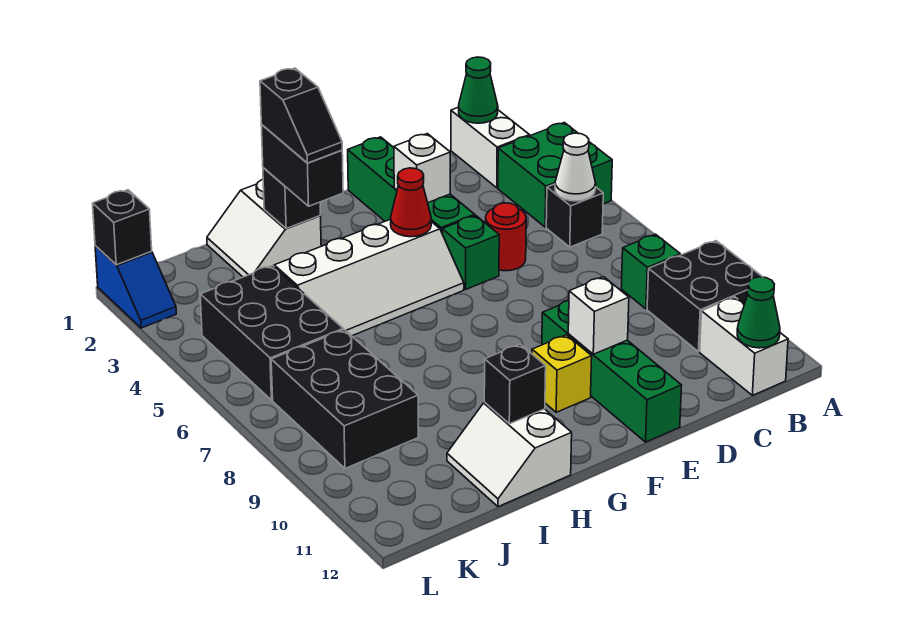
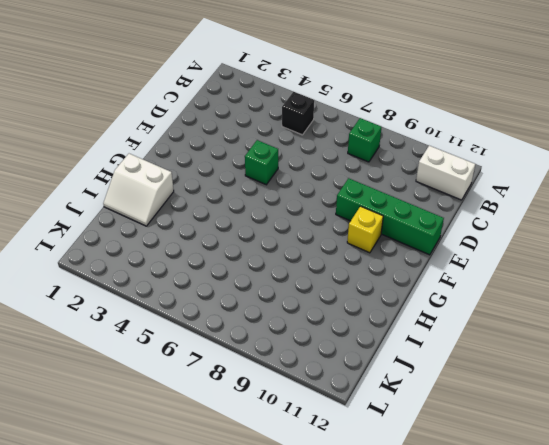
none -> green brick A3:B4 level 1
none -> black brick A9:B10 level 1
none -> white brick B1:B2 level 1

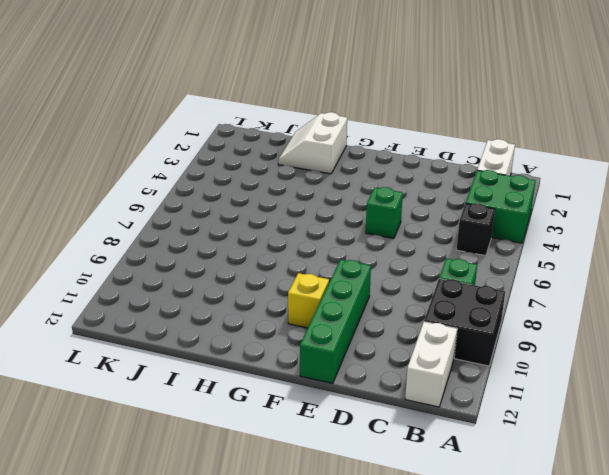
none -> red round brick D5 level 1
none -> green brick E1:E4 level 1
none -> white slope F4:I5 level 1 top 4

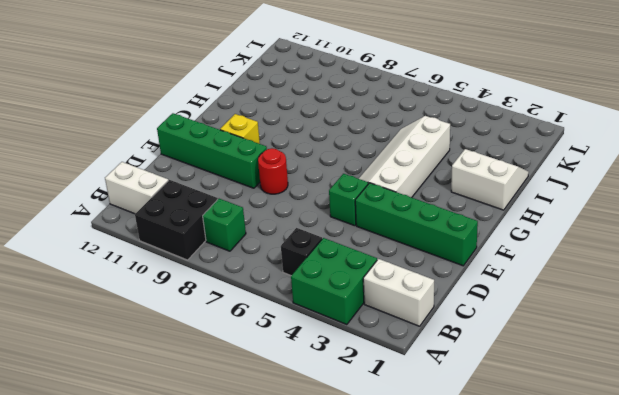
red round brick E8 level 1 -> red round brick D5 level 1
none -> white slope H11:I12 level 1 top H
none -> black brick J4:K6 level 1
none -> black brick J7:K9 level 1

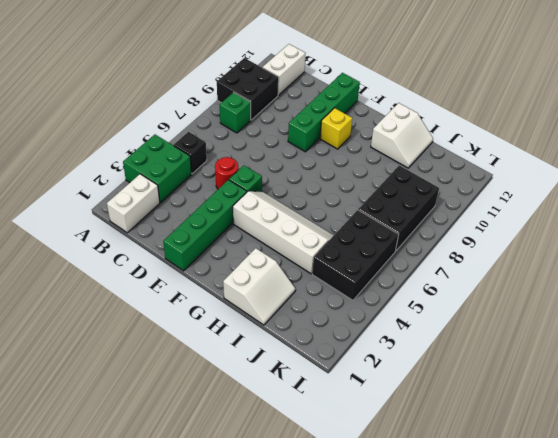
none -> blue slope L1:L2 level 1 top 1
none -> green cone B1 level 2
none -> white cone B5 level 2

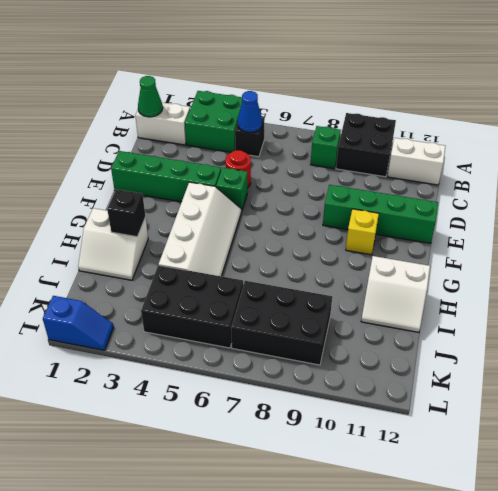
blue cone B5 level 2 -> white cone B5 level 2
none -> green cone B12 level 2
none -> white brick E3 level 2
none -> white brick E10 level 2

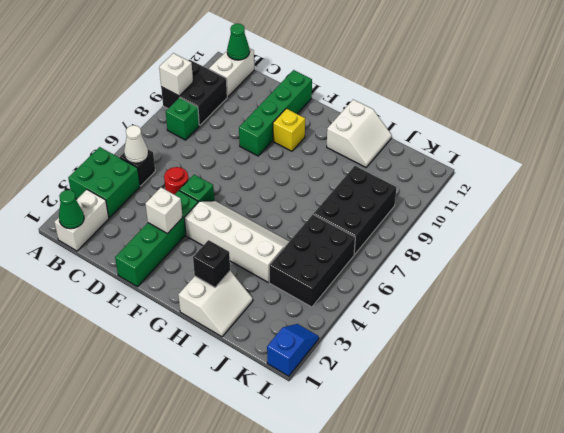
white brick A9 level 2 -> white brick E10 level 2
none -> red cone F4 level 2
none -> black brick H11 level 2
none -> black brick L1 level 2

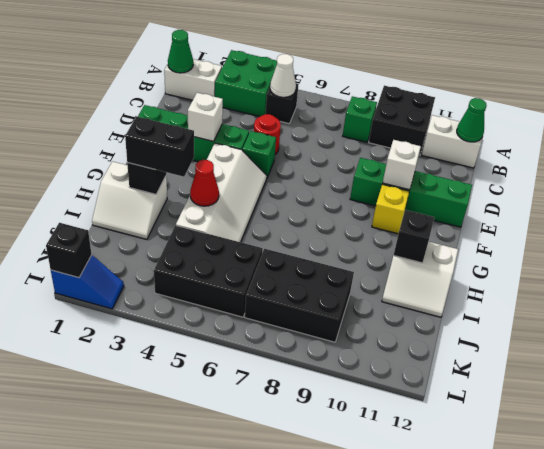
red cone H4 level 2 -> red cone F4 level 2
none -> black slope H2:H3 level 4 top 2

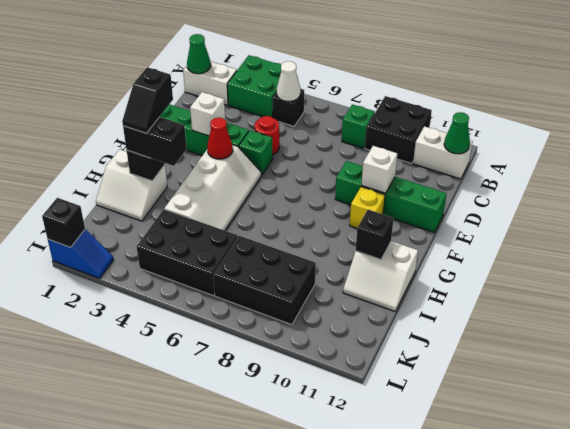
black slope G2:H2 level 4 top G -> black slope H2:H3 level 4 top 2

